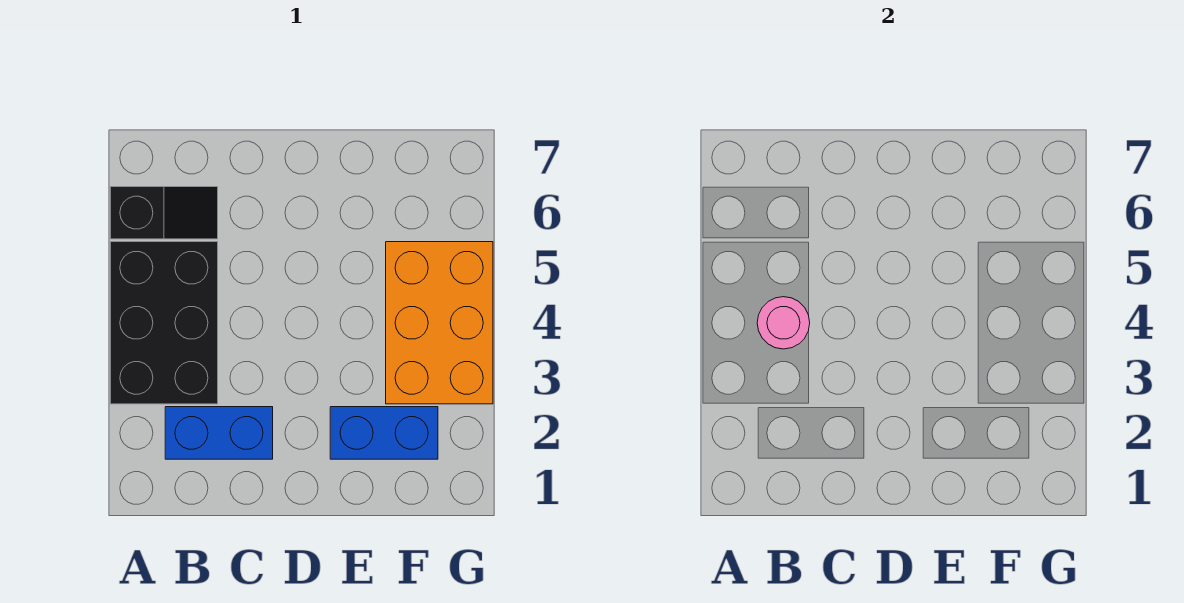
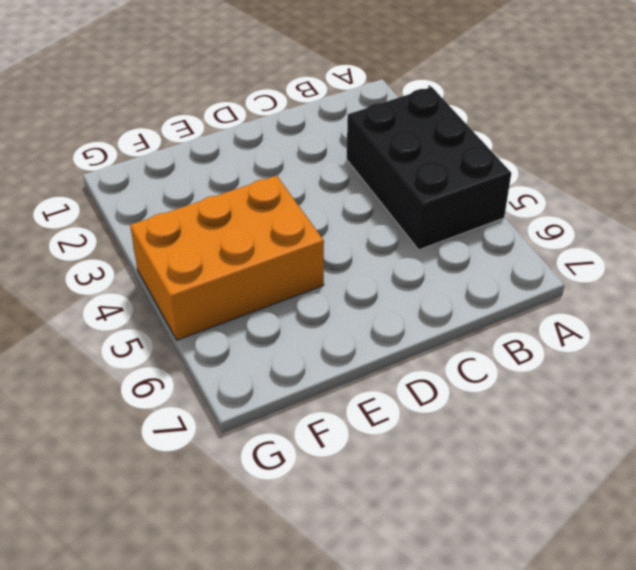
orange brick E4:G5 level 1 -> orange brick F3:G5 level 1
none -> black slope A6:B6 level 1 top A
none -> blue brick B2:C2 level 1

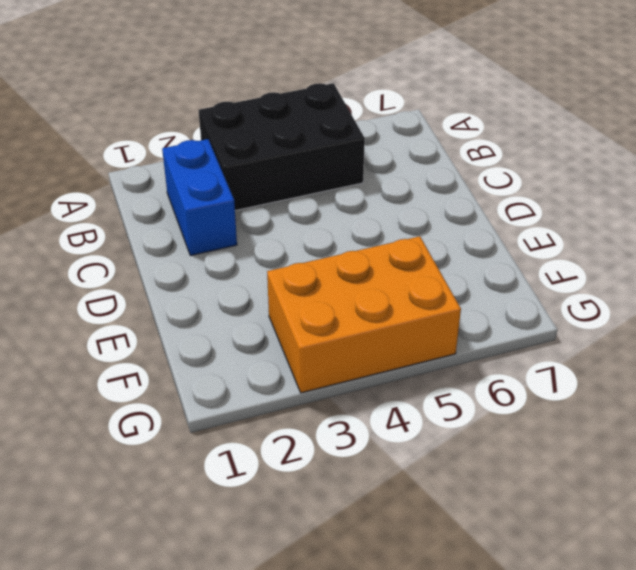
none -> black slope A6:B6 level 1 top A
none -> blue brick E2:F2 level 1

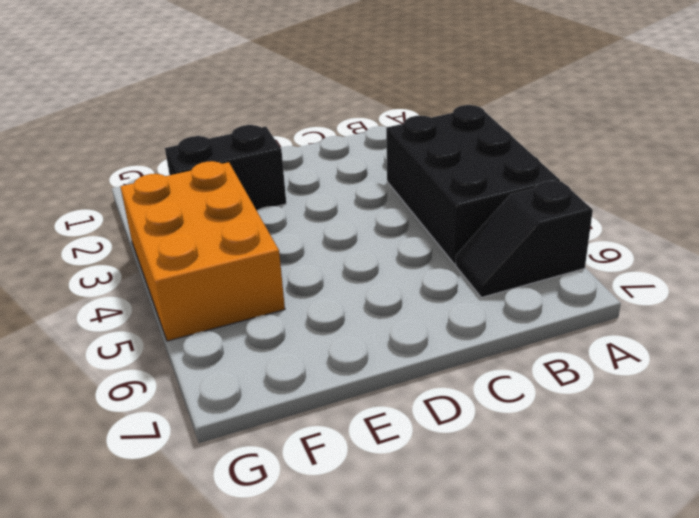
black brick E2:F2 level 1 -> blue brick E2:F2 level 1
none -> blue brick B2:C2 level 1
none -> pink round brick B4 level 2

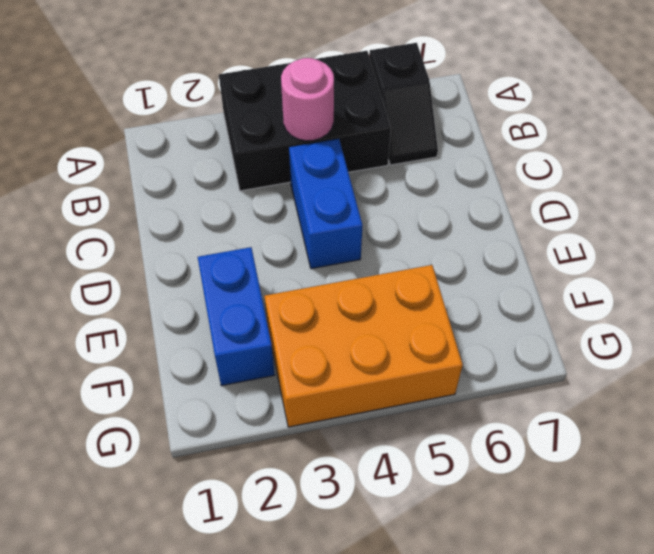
blue brick C4:D4 level 1 -> blue brick B2:C2 level 1

